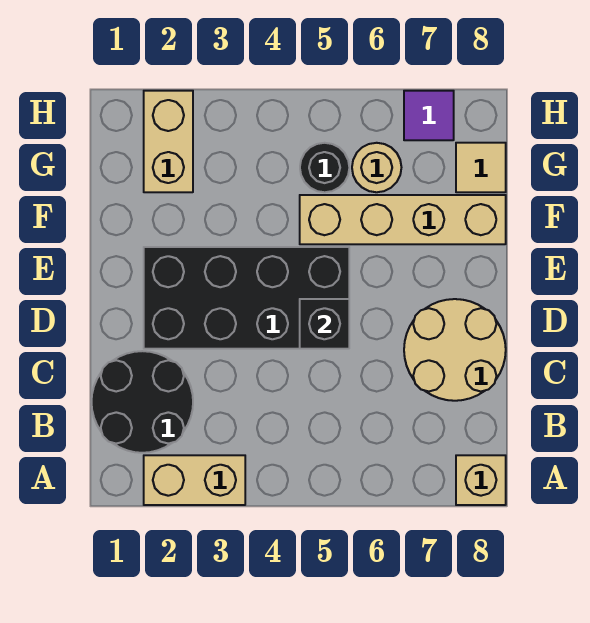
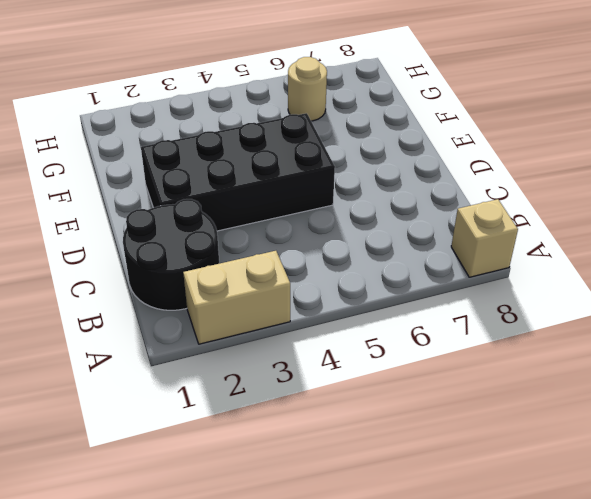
none -> tan round brick C7:D8 level 1
none -> tan brick F5:F8 level 1
none -> tan brick G2:H2 level 1

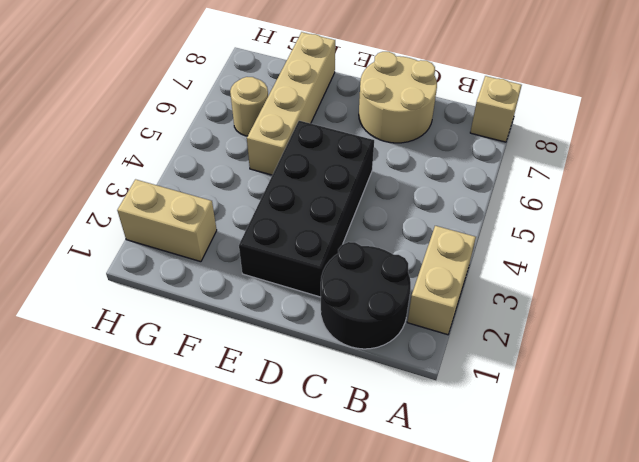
none -> black round brick G5 level 1
none -> tan tile G8 level 1
none -> purple tile H7 level 1

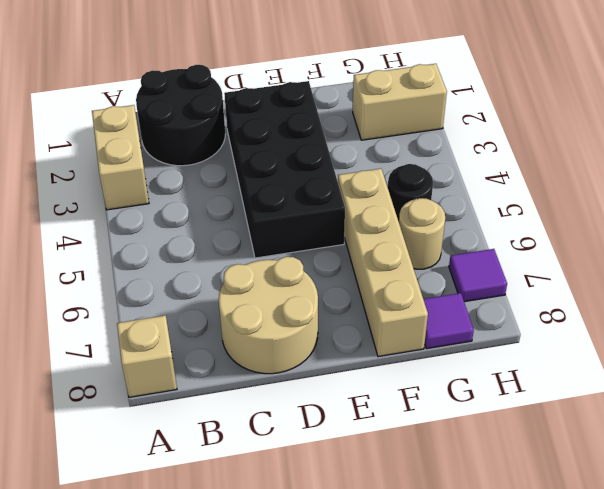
purple tile G8 level 1 -> tan tile G8 level 1
none -> black brick D5 level 2

